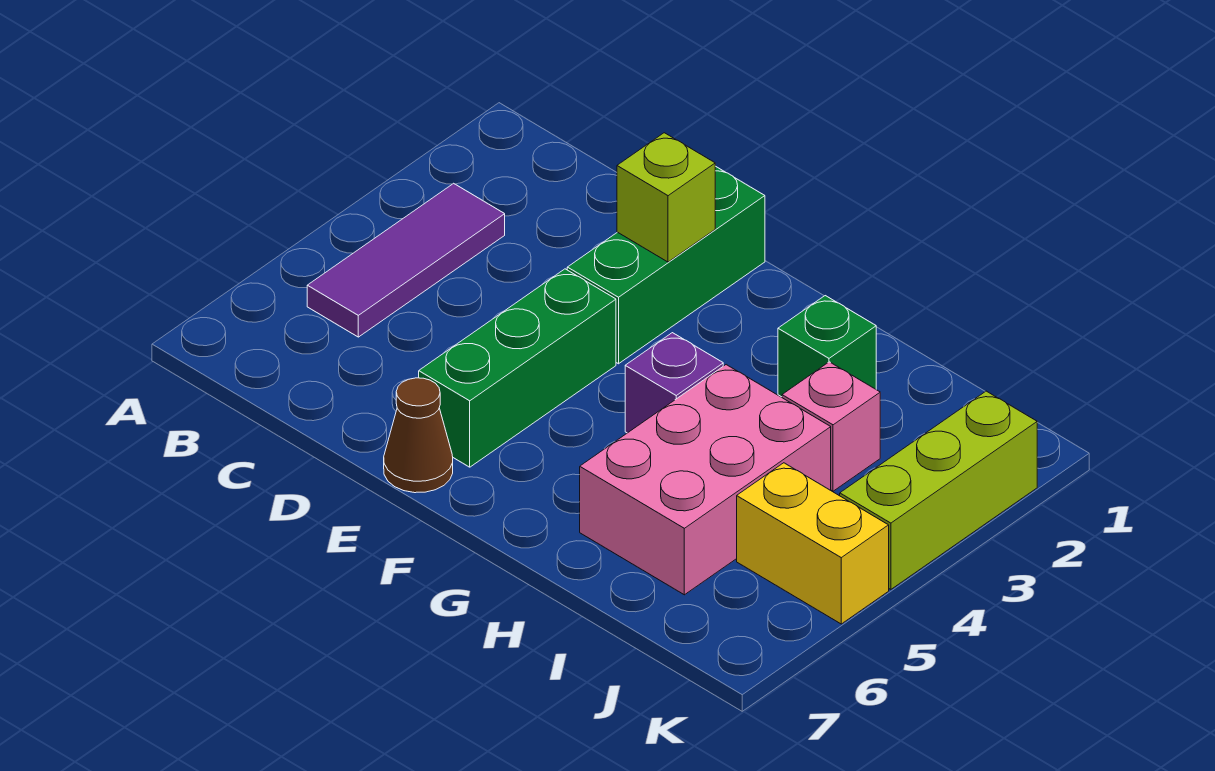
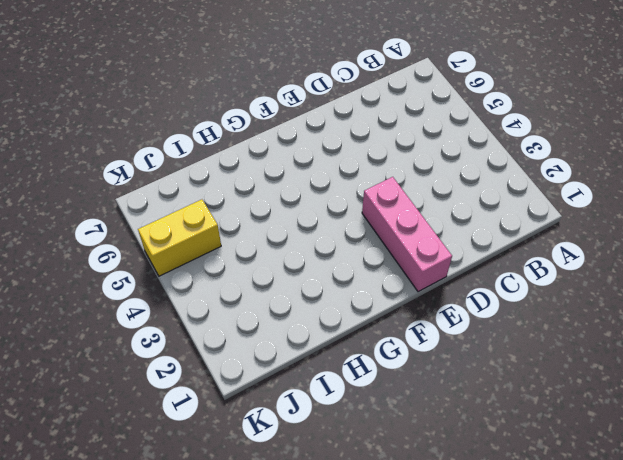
pink brick E1:E3 level 1 -> green brick E1:E3 level 1
none -> purple tile B3:B5 level 1
none -> green brick E4:E6 level 1

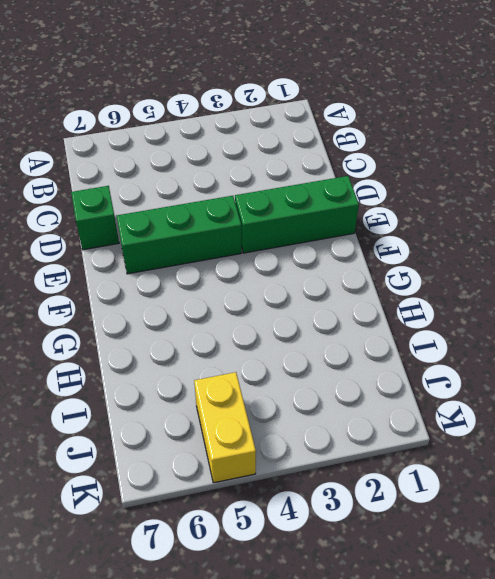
green brick D7 level 1 -> green brick H2 level 1
none -> purple tile B3:B5 level 1
none -> brown cone E7 level 1

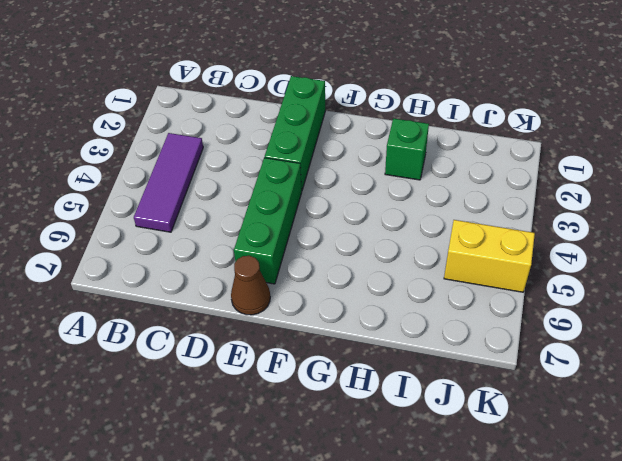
none -> purple brick G4 level 1
none -> pink brick H4:I6 level 1

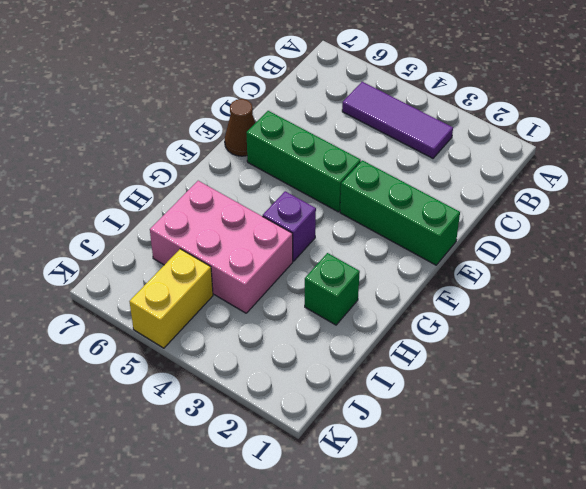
none -> pink brick I3 level 1
none -> lime brick K2:K4 level 1

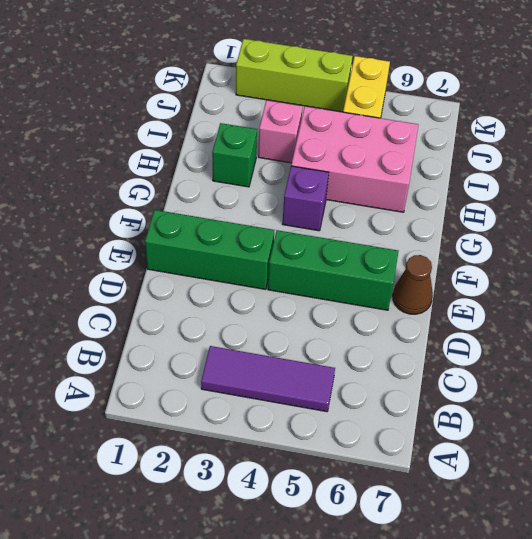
none -> lime brick E2 level 2

